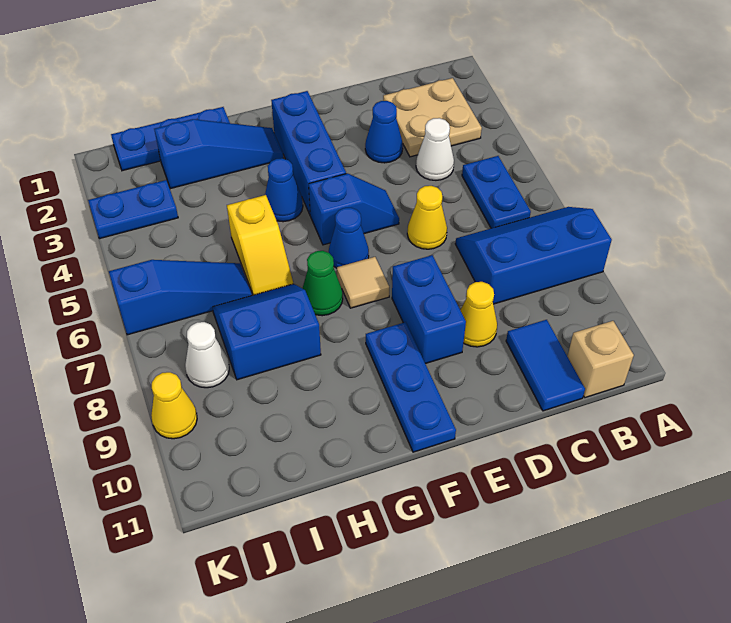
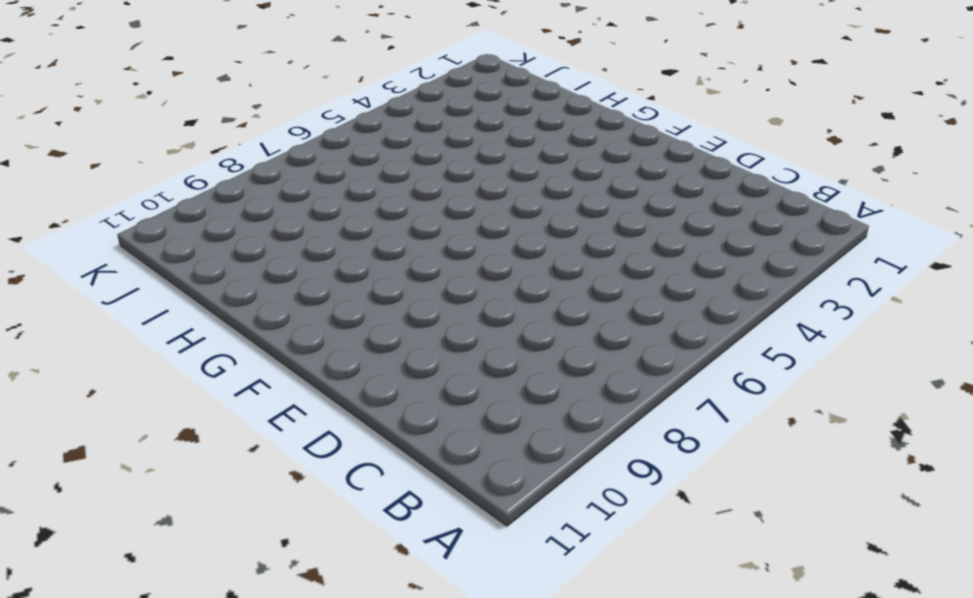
none -> blue slope A7:C8 level 1 top 8
none -> tan plate B2:C3 level 1
none -> blue plate B5:B6 level 1

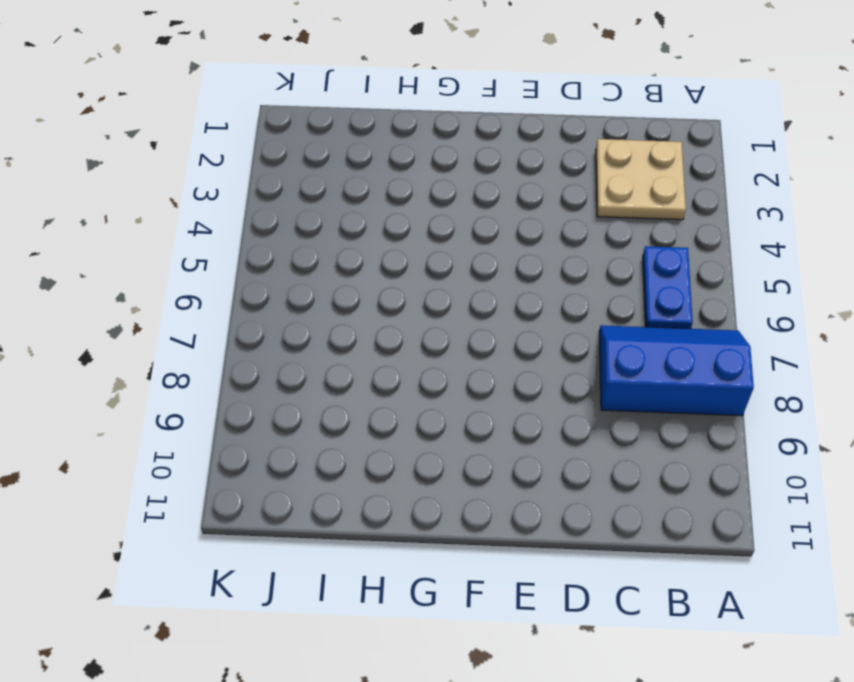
none -> tan brick B11 level 1
none -> white cone C4 level 1
none -> blue tile C10:C11 level 1

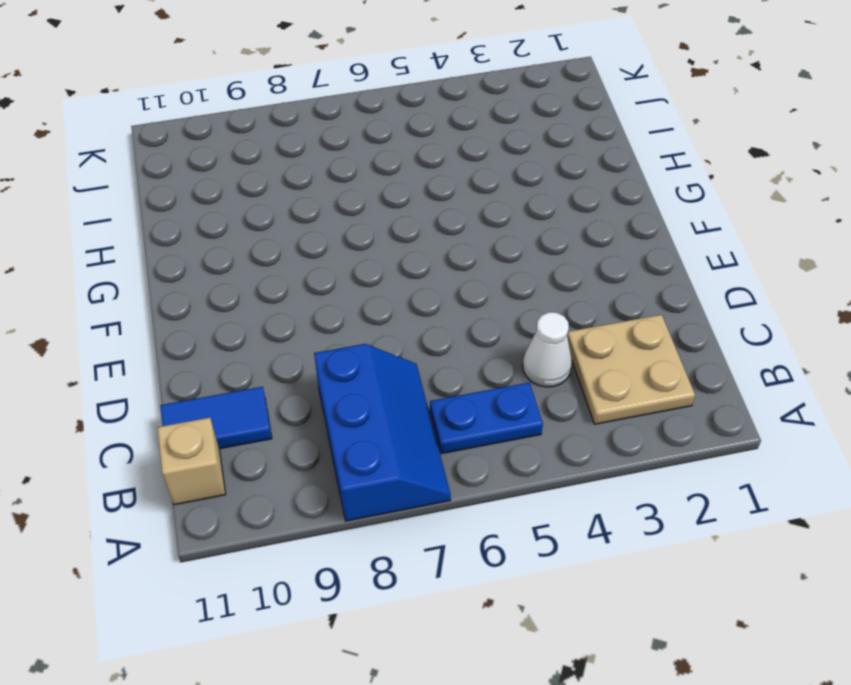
none -> blue cone D3 level 1
none -> yellow cone D6 level 1
none -> yellow cone D9 level 1

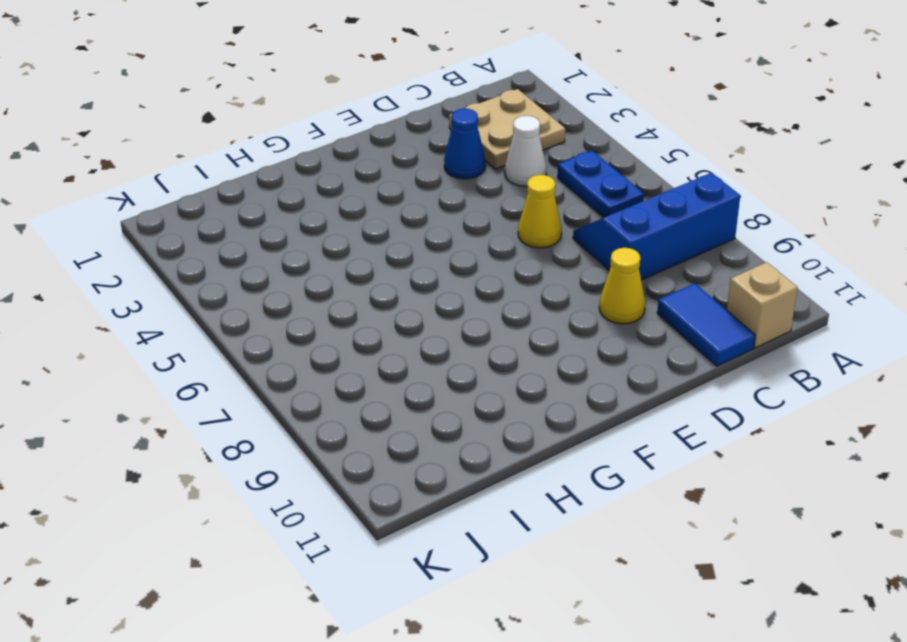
none -> blue slope E5:F5 level 1 top F
none -> blue brick E8:E9 level 1
none -> blue brick F2:F4 level 1

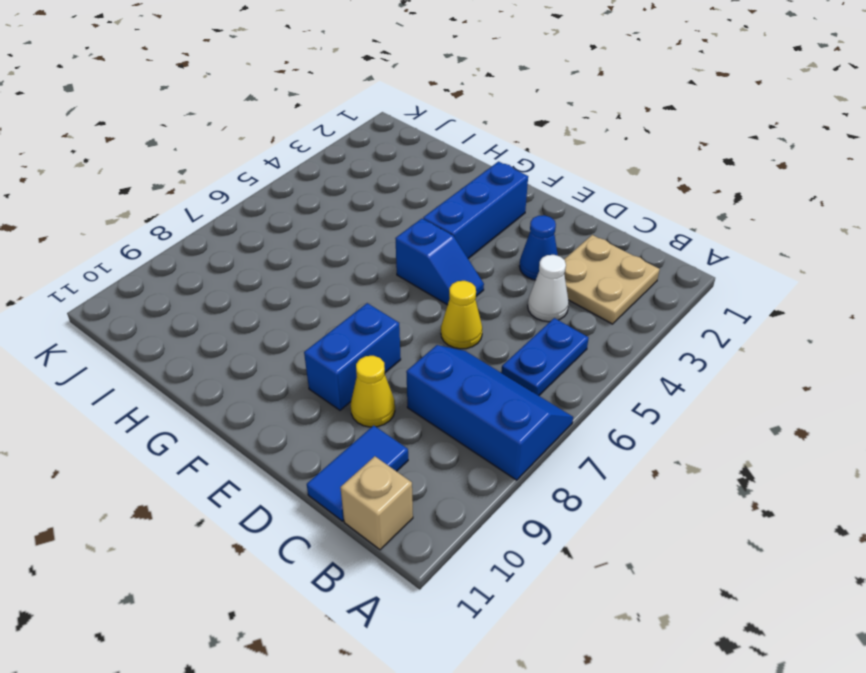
none -> blue cone F6 level 1
none -> tan tile F7 level 1
none -> blue plate F9:F11 level 1

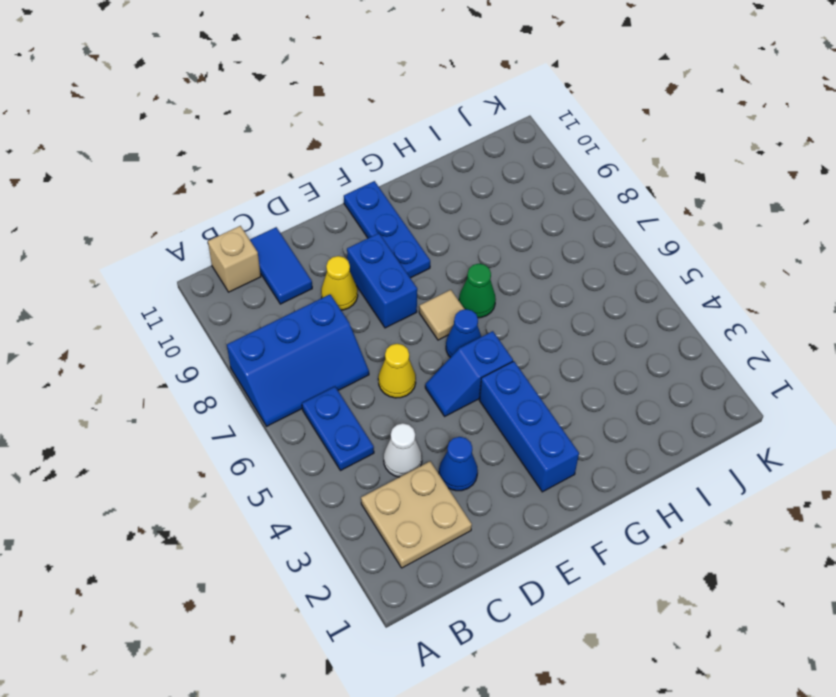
none -> blue slope G2:I2 level 1 top I
none -> blue cone G4 level 1
none -> blue plate H1:J1 level 1

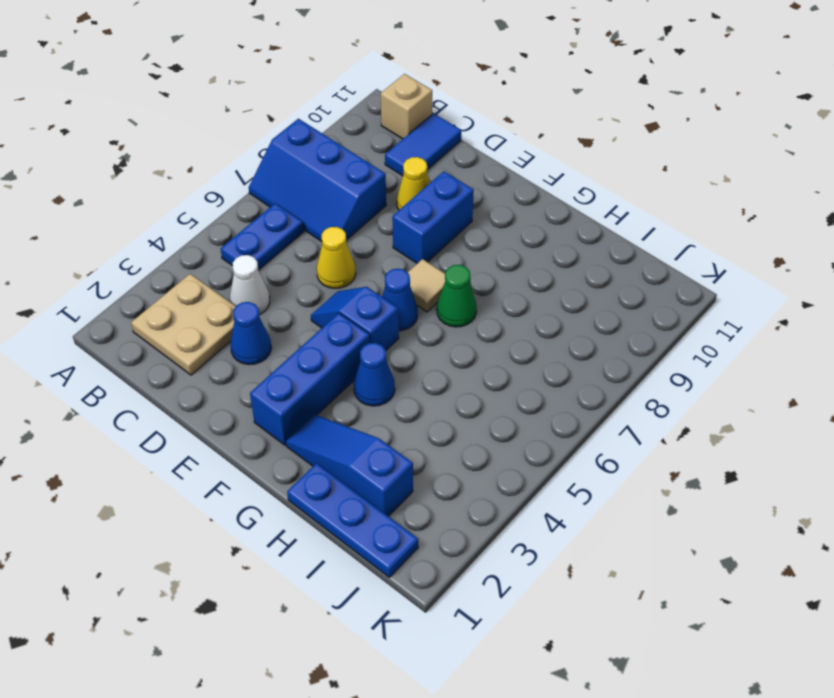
none -> blue plate F9:F11 level 1
none -> yellow slope H5:H6 level 1 top 5
none -> blue slope H7:I8 level 1 top 8

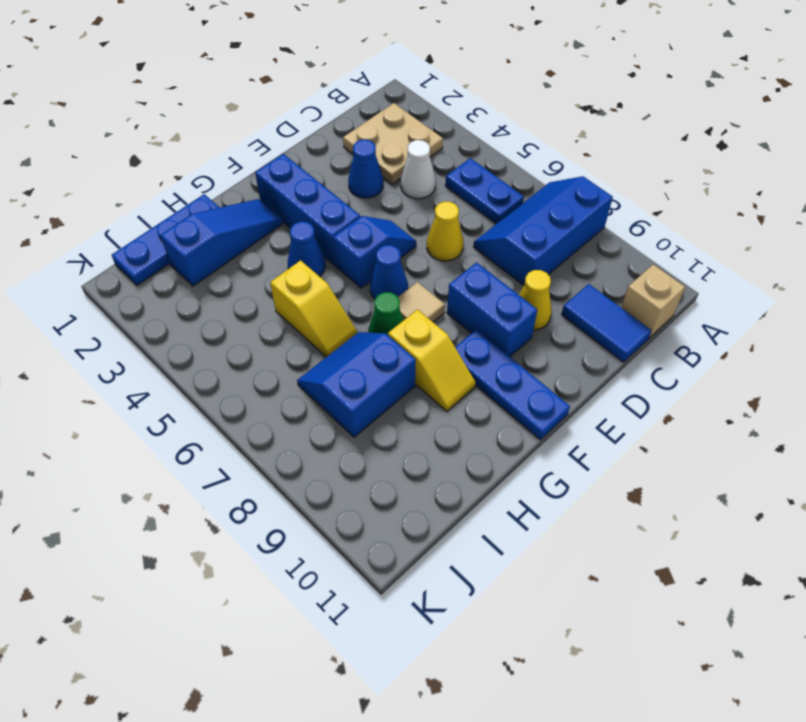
yellow slope G8:G9 level 1 top 8 -> none
none -> blue slope I6:K6 level 1 top K
none -> blue plate J3:K3 level 1
none -> white cone J8 level 1

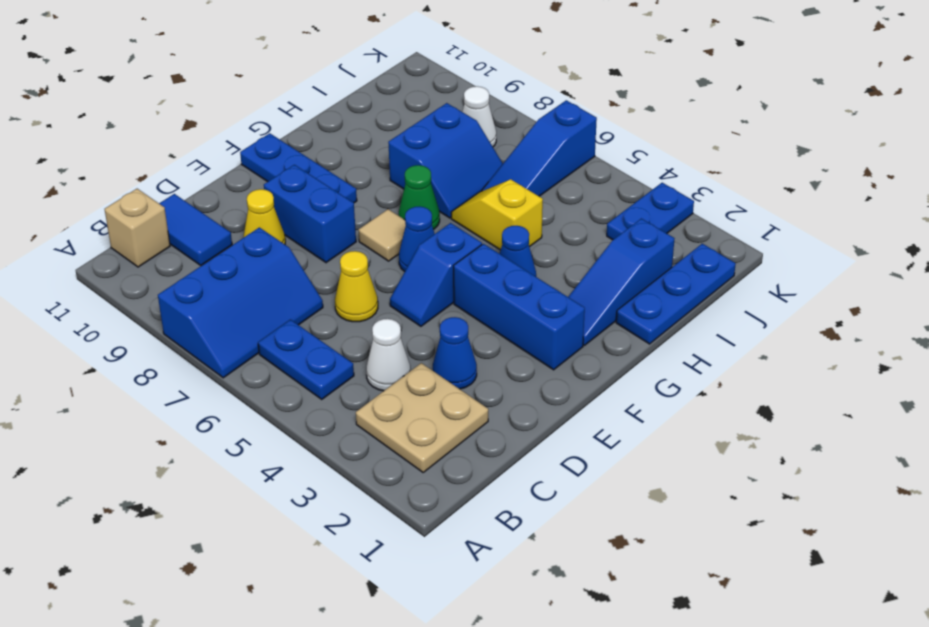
none -> yellow cone K9 level 1

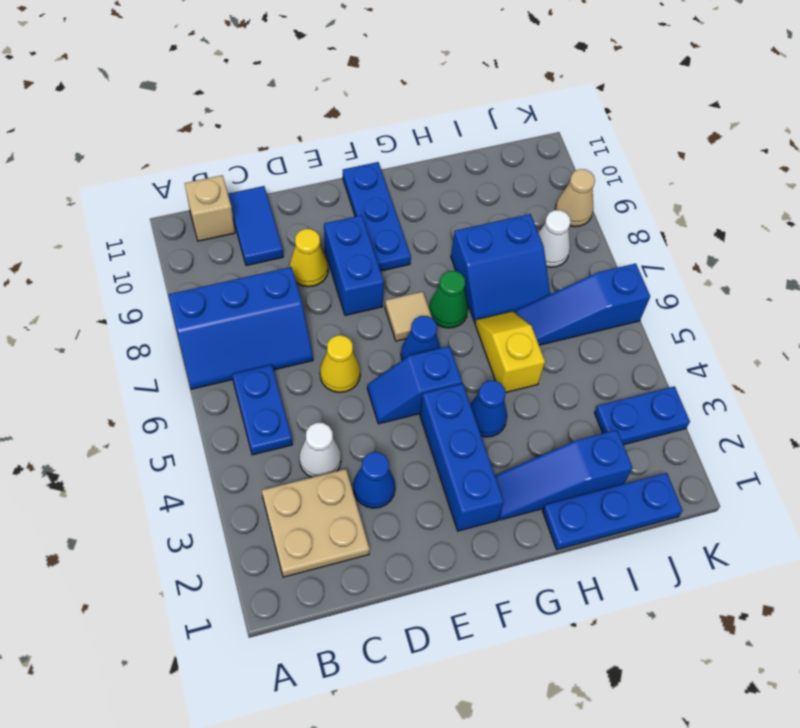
tan cone K9 level 1 -> yellow cone K9 level 1

